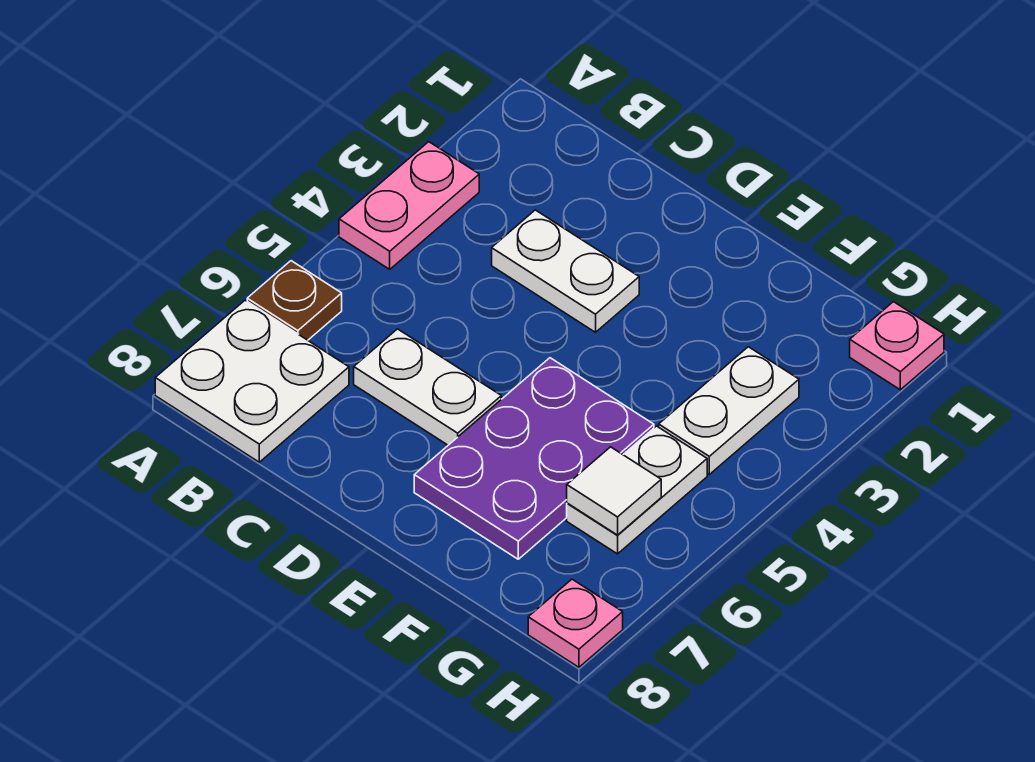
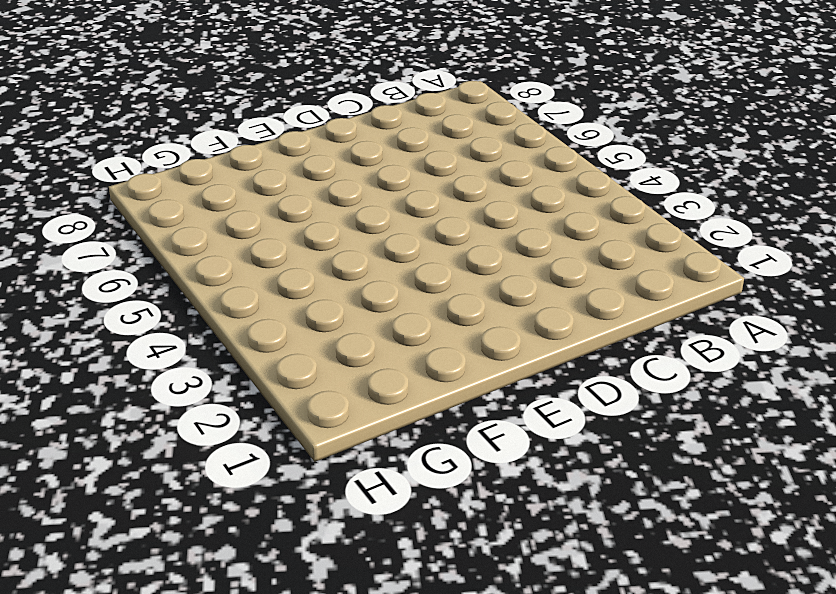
none -> pink plate A3:A4 level 1
none -> brown plate A6 level 1

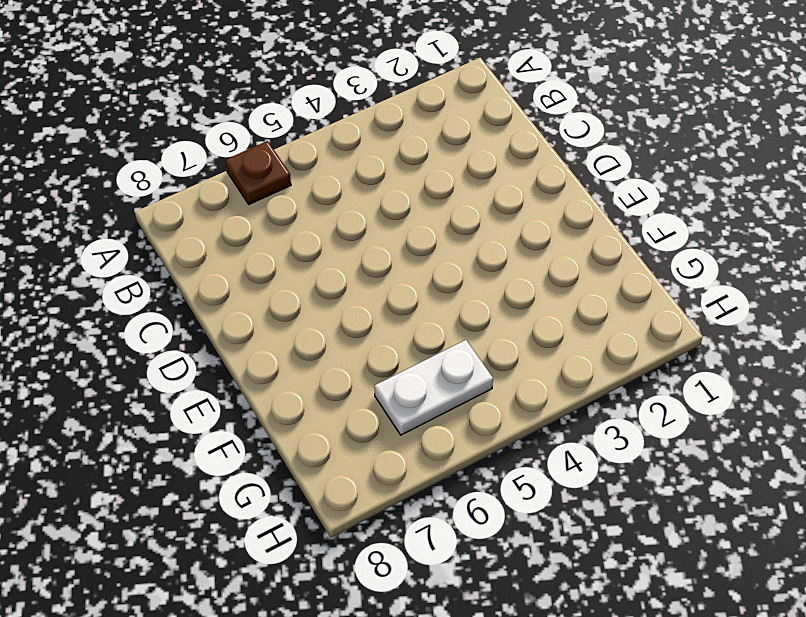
none -> pink plate A3:A4 level 1
none -> white plate A7:B8 level 1

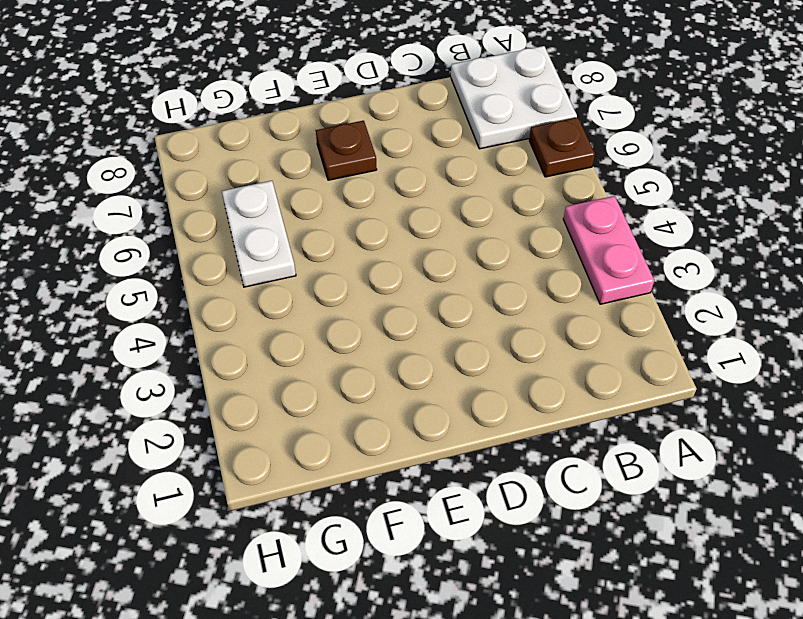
brown plate E7 level 1 -> purple plate E5:F7 level 1
none -> white plate C3:D3 level 1
none -> white plate C6:D6 level 1

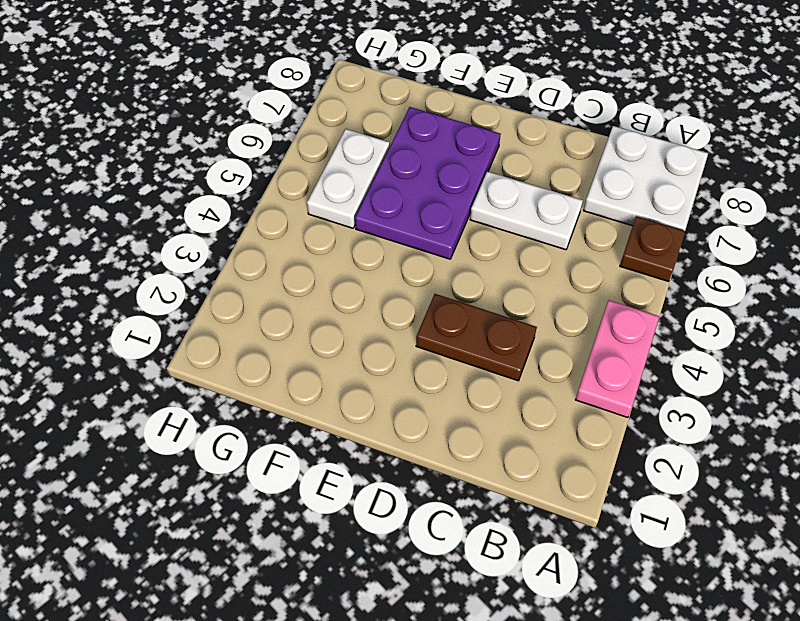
brown plate C3:D3 level 1 -> white plate C3:D3 level 1
none -> white plate G3:G4 level 1
none -> pink plate H1 level 1

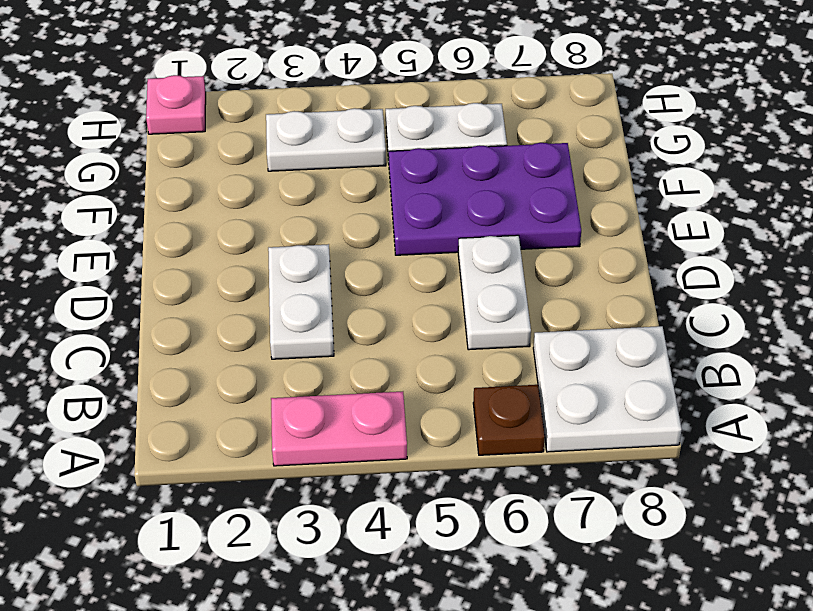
none -> pink plate H8 level 1
none -> white tile G6 level 2

